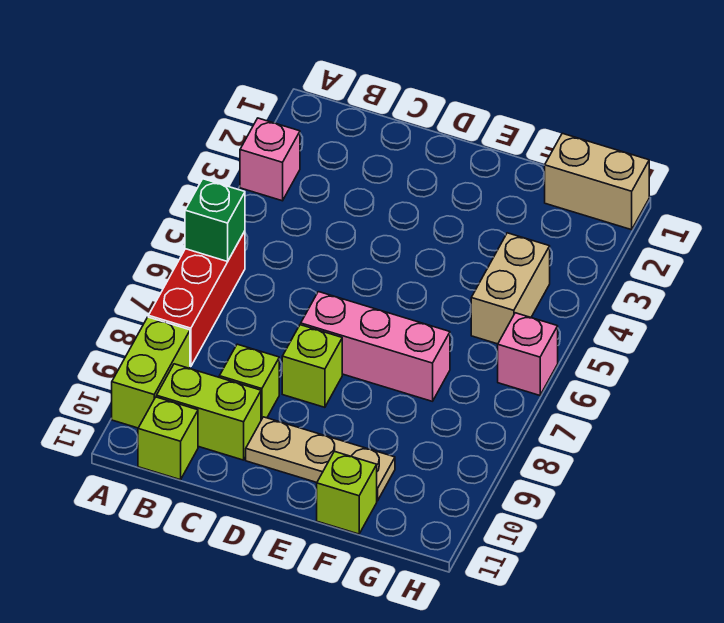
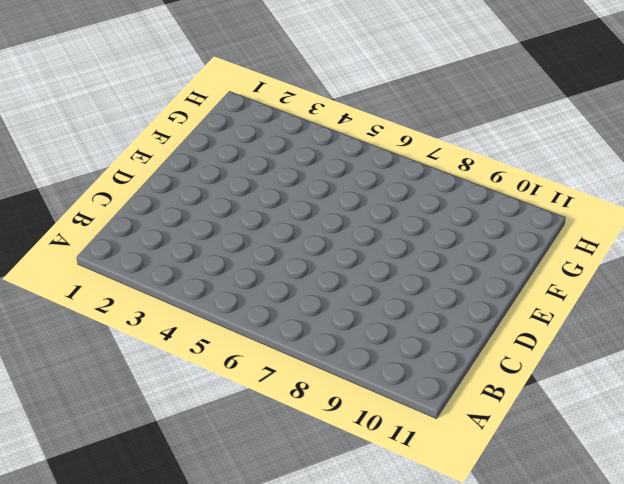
none -> pink brick A3 level 1
none -> red brick A6:A8 level 1
none -> lime brick A9:A10 level 1

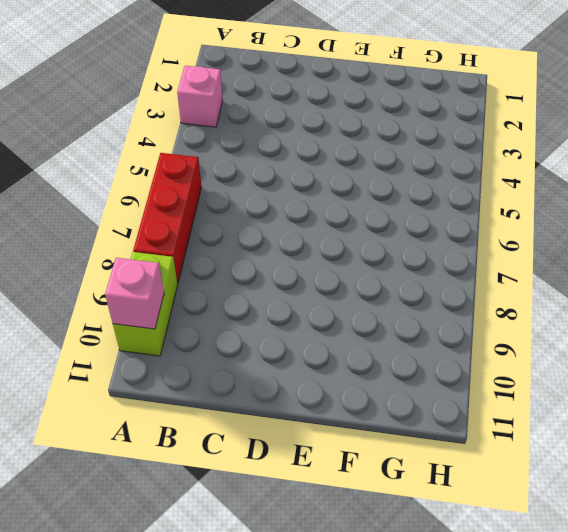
pink brick A10 level 2 -> pink brick H6 level 1
none -> lime brick B10:C10 level 1
none -> lime brick B11 level 1
none -> lime brick C9 level 1

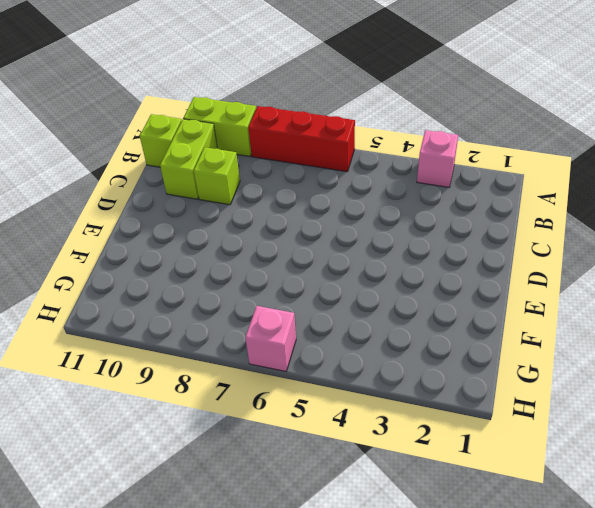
none -> pink brick D7:F7 level 1
none -> lime brick D8 level 1
none -> tan plate D10:F10 level 1

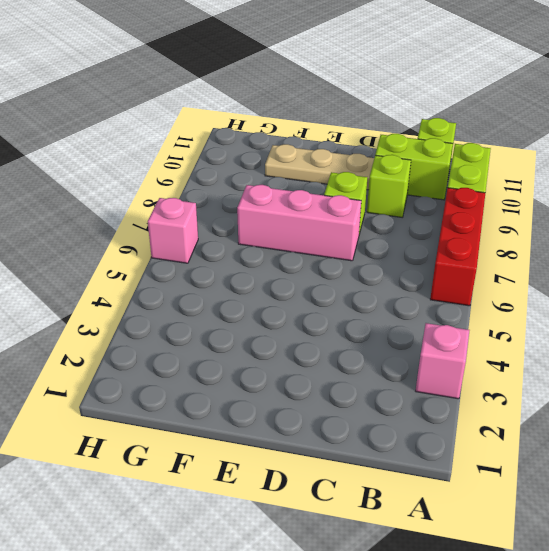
none -> lime brick F11 level 1
none -> tan brick G1:H1 level 1
none -> tan brick G4:G5 level 1

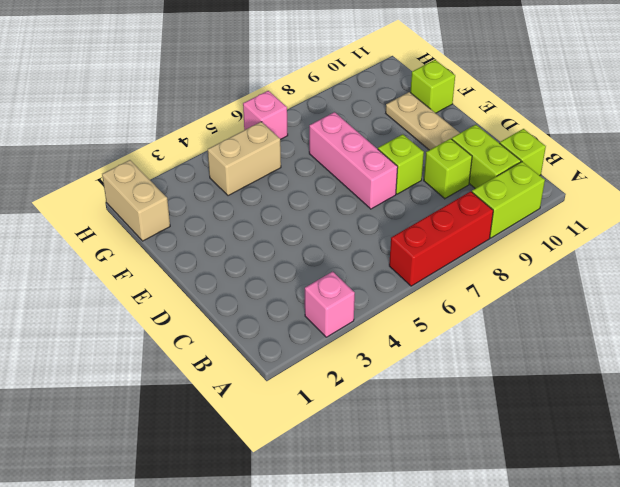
none -> green brick A6 level 2

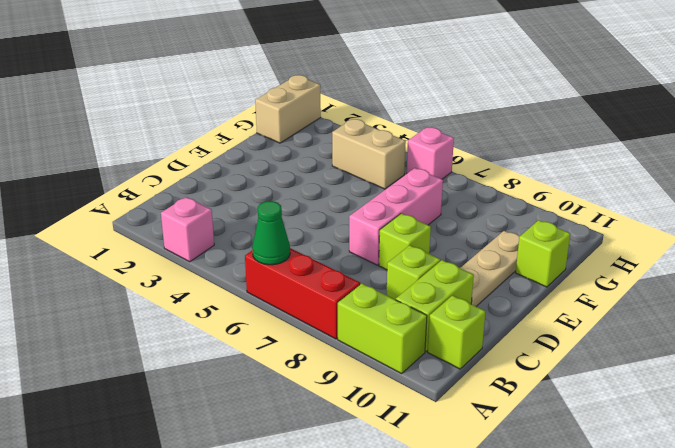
green cone A6 level 2 -> green brick A6 level 2

